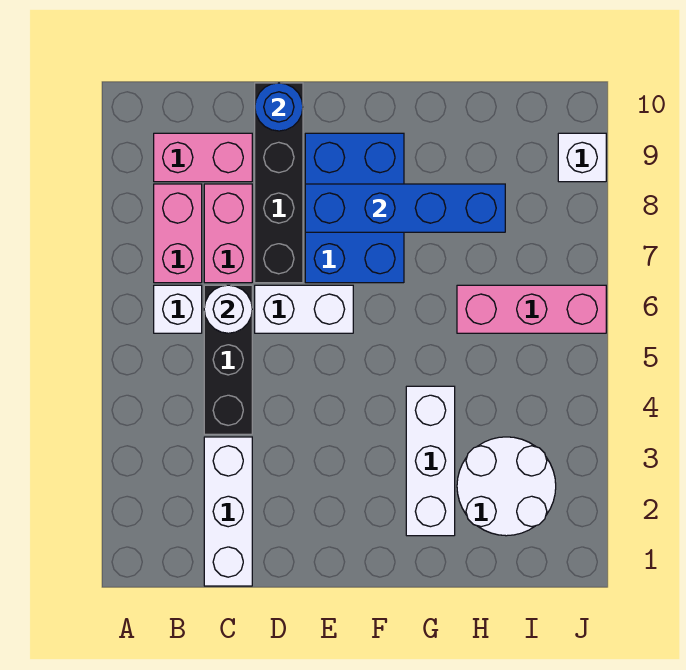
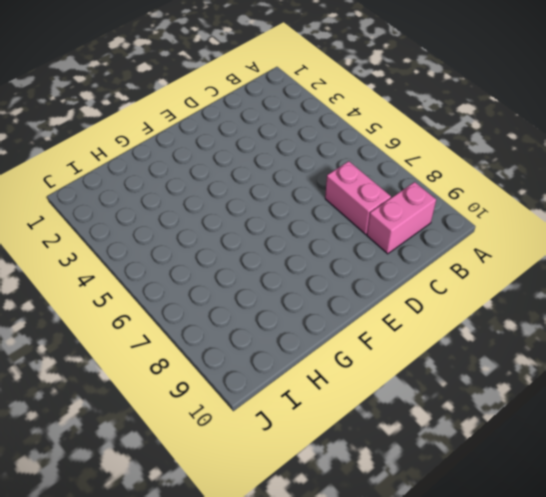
none -> white brick B6 level 1
none -> pink brick B7:B8 level 1
none -> white brick C1:C3 level 1

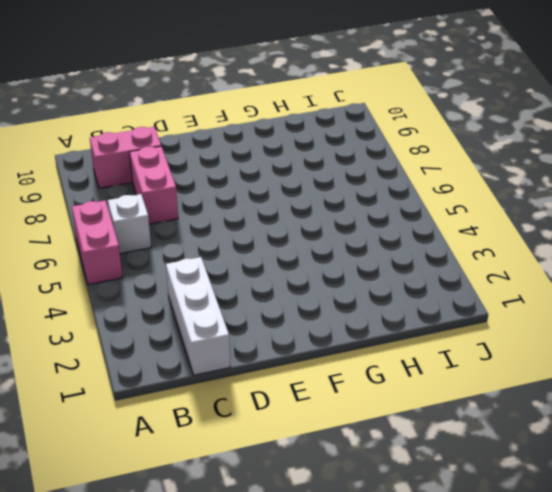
pink brick A5:A6 level 1 -> pink brick B7:B8 level 1
none -> black brick C4:C6 level 1
none -> white brick D6:E6 level 1
none -> black brick D7:D10 level 1

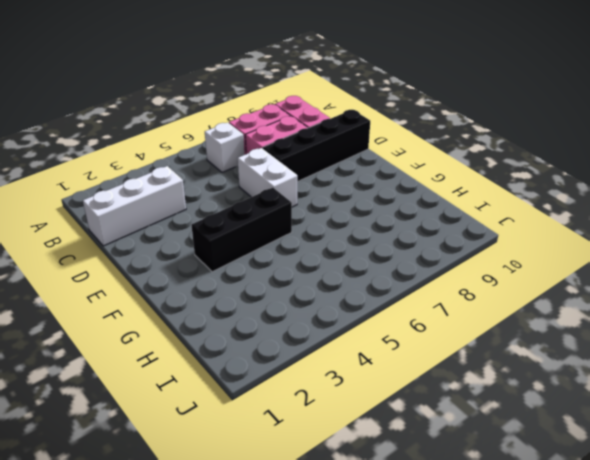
black brick F3:F5 level 1 -> black brick C4:C6 level 1
none -> blue brick E7:F9 level 1
none -> white brick G2:G4 level 1
none -> white round brick H2:I3 level 1

